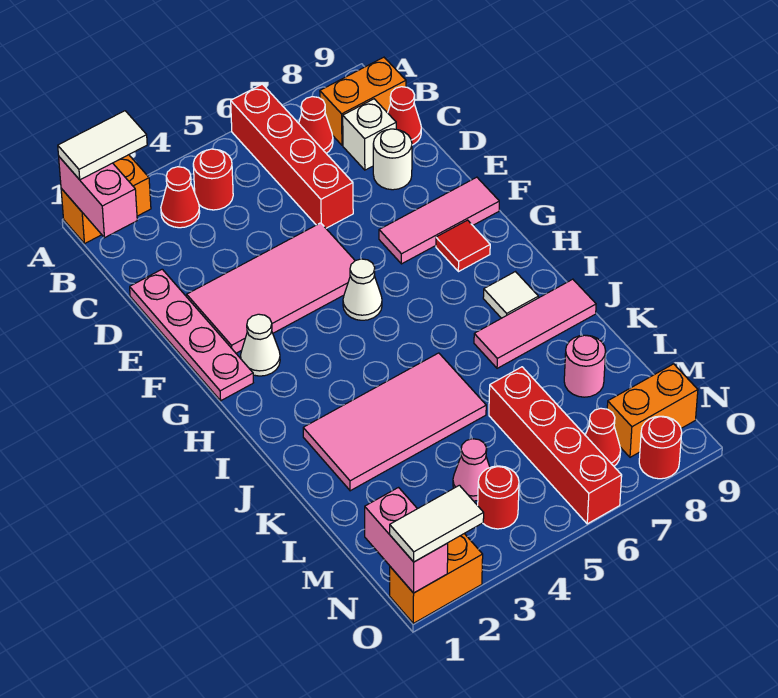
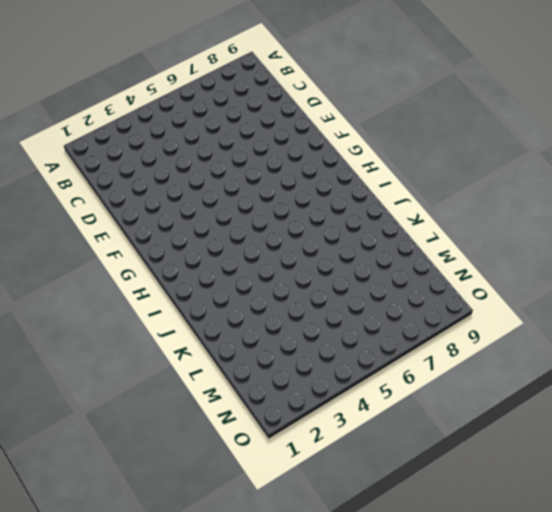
none -> orange brick A1:A2 level 1
none -> red brick A6:D6 level 1
none -> red cone B3 level 1
none -> red round brick B4 level 1

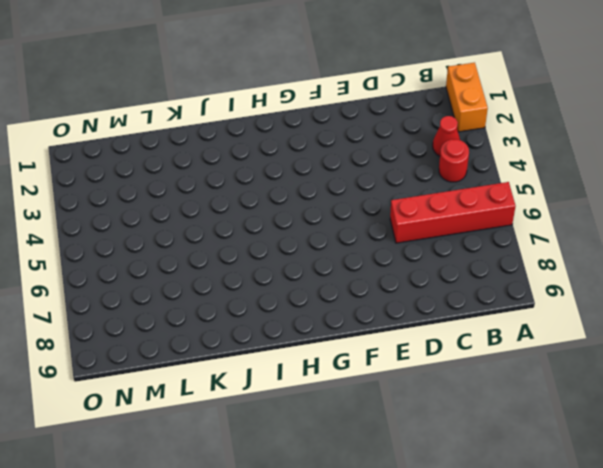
none -> red cone B7 level 1
none -> orange brick B8:B9 level 1
none -> white brick C8 level 1
none -> red cone C9 level 1

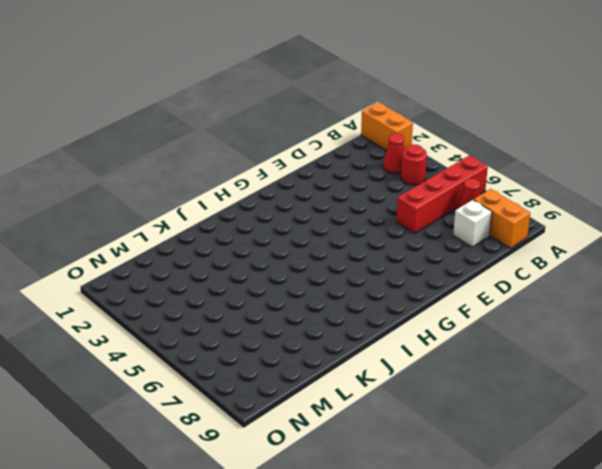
none -> red cone C9 level 1
none -> pink plate D1:G1 level 1
none -> white round brick D8 level 1
none -> pink tile E2:F5 level 1

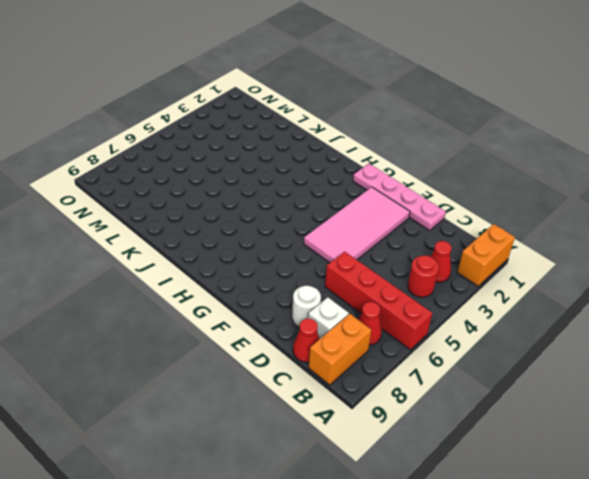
none -> pink tile F7:F9 level 1
none -> white cone G2 level 1
none -> white cone G5 level 1
none -> red tile G8 level 1

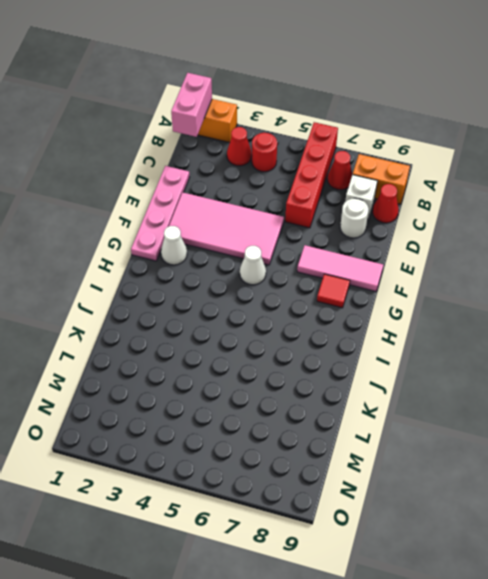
none -> white tile I8 level 1
none -> pink tile J2:K5 level 1
none -> pink tile J7:J9 level 1
none -> red brick L6:O6 level 1

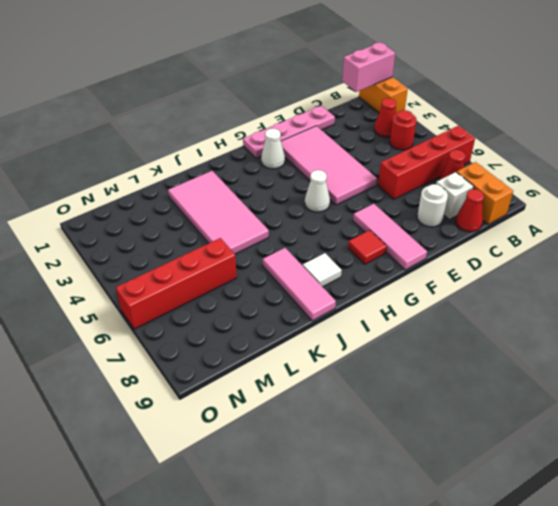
none -> pink round brick L8 level 1
none -> pink cone M4 level 1
none -> red round brick N4 level 1
none -> red cone N7 level 1

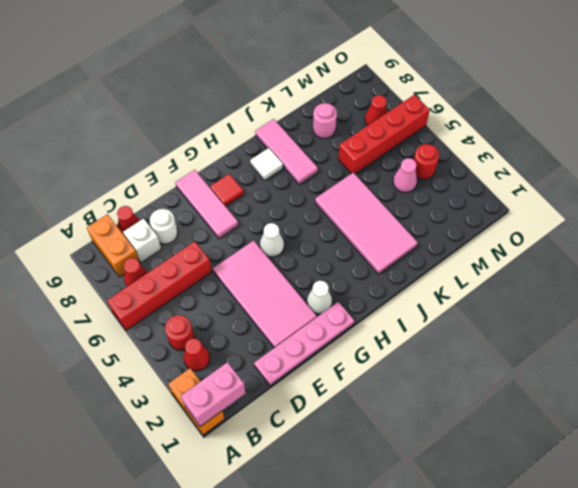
none -> orange brick N8:N9 level 1
none -> orange brick O1:O2 level 1
none -> red round brick O8 level 1
none -> pink brick N1:O1 level 2

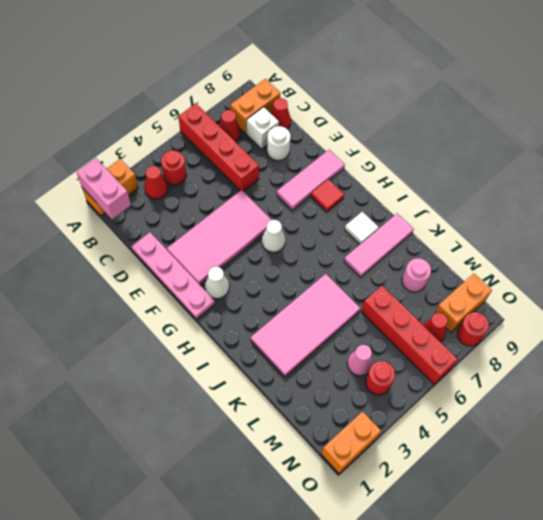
none -> pink brick N1:O1 level 2
none -> white tile A1:A2 level 3
none -> white tile O1:O2 level 3

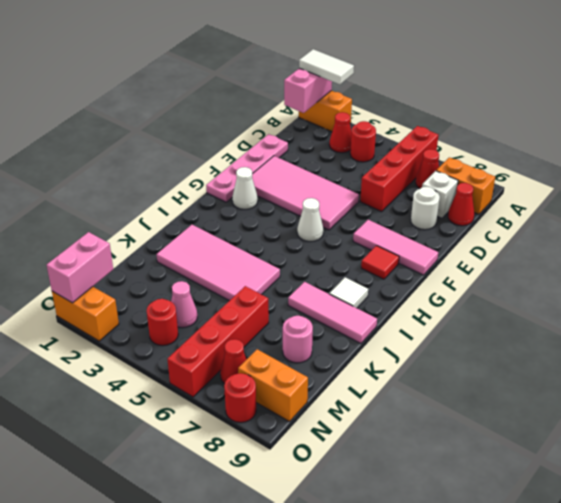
none -> white tile O1:O2 level 3

